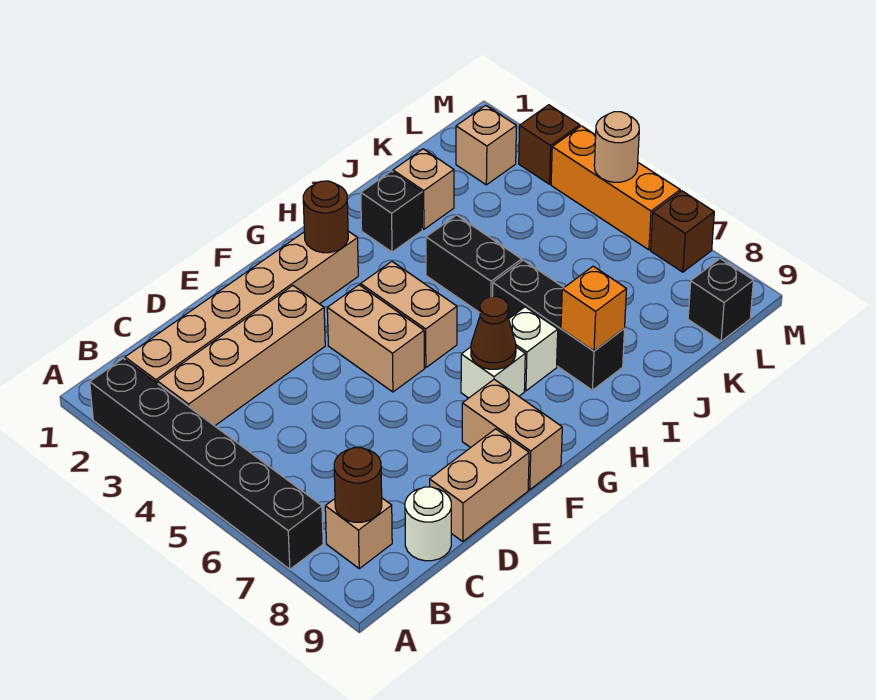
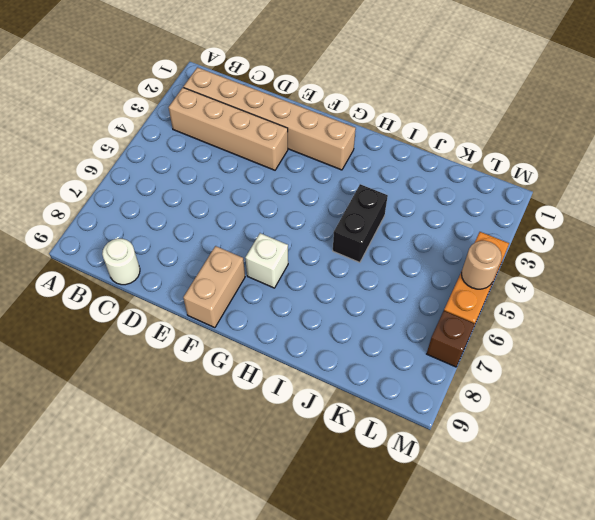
none -> black brick A2:A7 level 1
none -> tan brick B8 level 1
none -> tan brick D9:E9 level 1

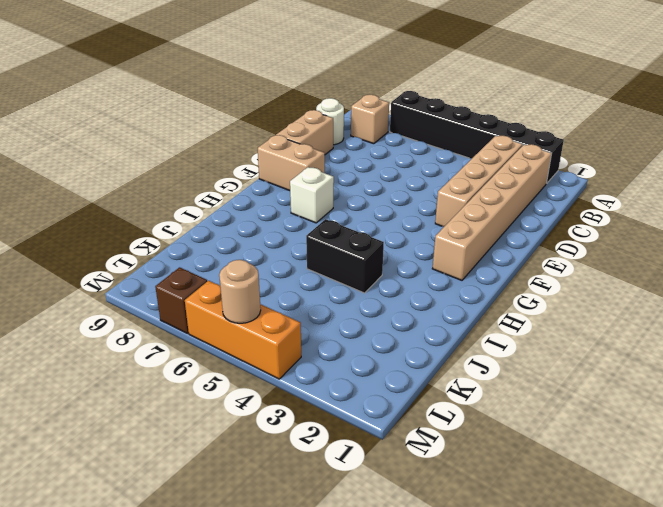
none -> tan brick F4:F5 level 1
none -> tan brick G4:G5 level 1
none -> white brick H7 level 1

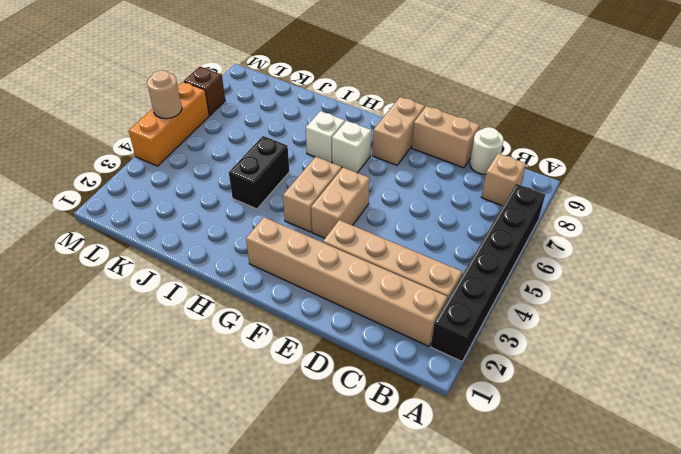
none -> black brick I2 level 1
none -> black brick I6:I8 level 1
none -> tan brick J2 level 1

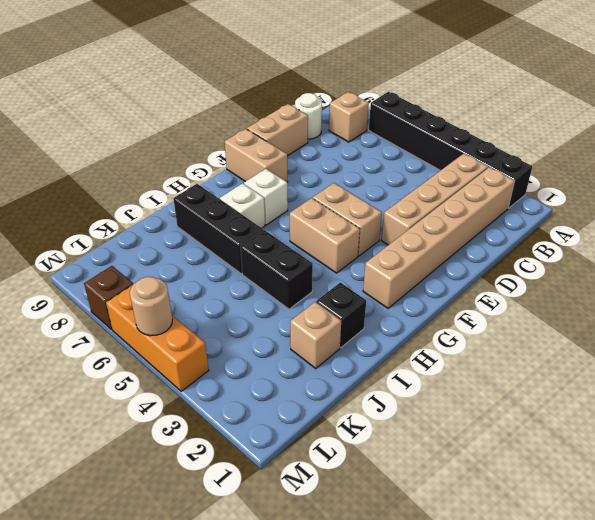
none -> tan brick L2 level 1
none -> black brick L9 level 1
none -> brown brick M3 level 1

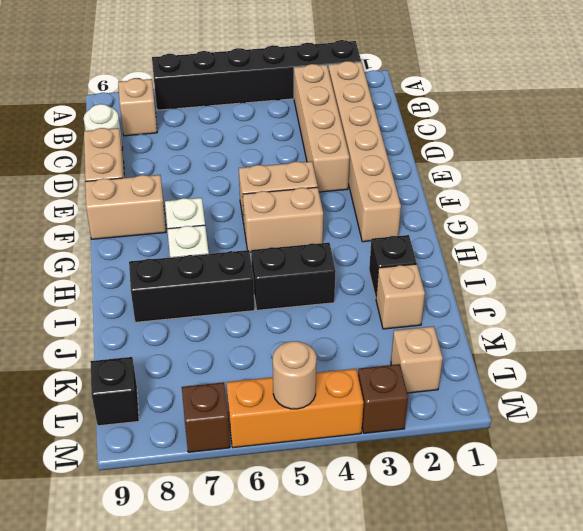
none -> brown round brick B8 level 2
none -> brown round brick G2 level 2
none -> brown cone G7 level 2

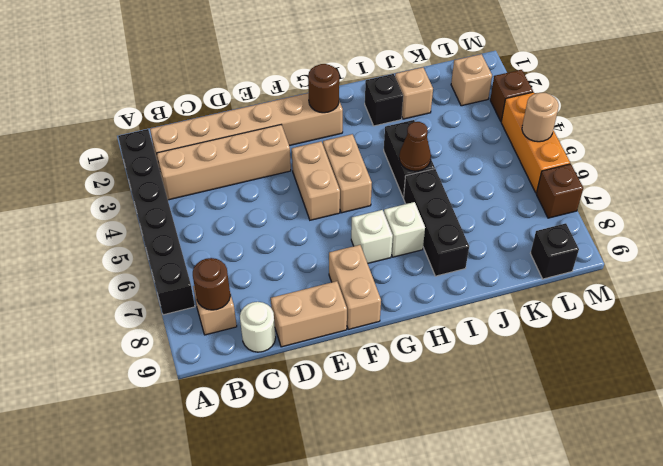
brown cone I5 level 2 -> brown cone G7 level 2
none -> orange brick I8 level 2

